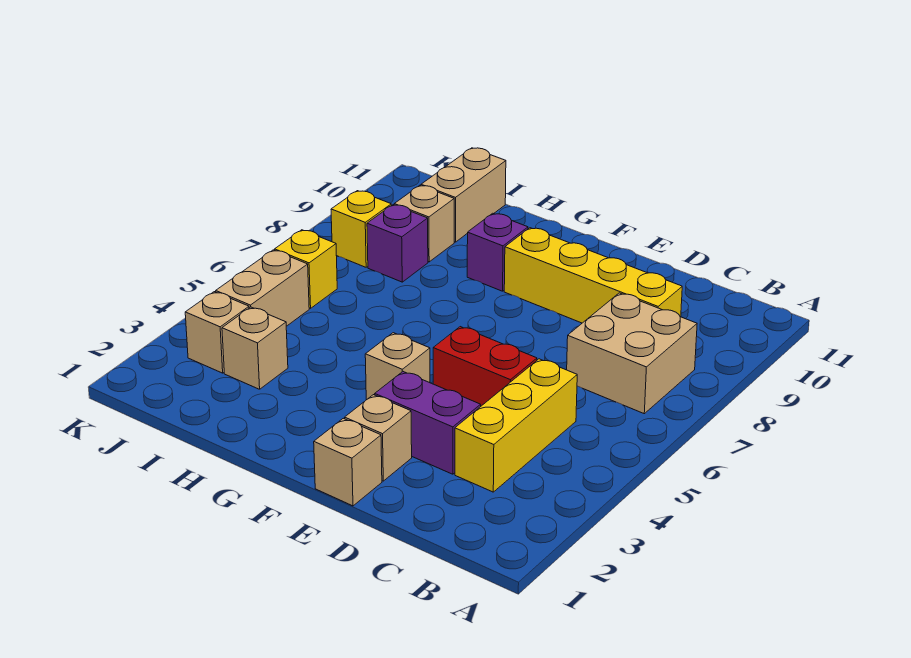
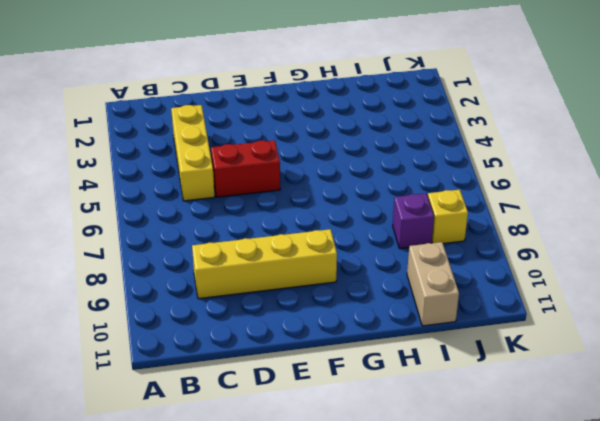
none -> tan brick B7:C8 level 1
none -> purple brick D3:E3 level 1
none -> tan brick E1 level 1

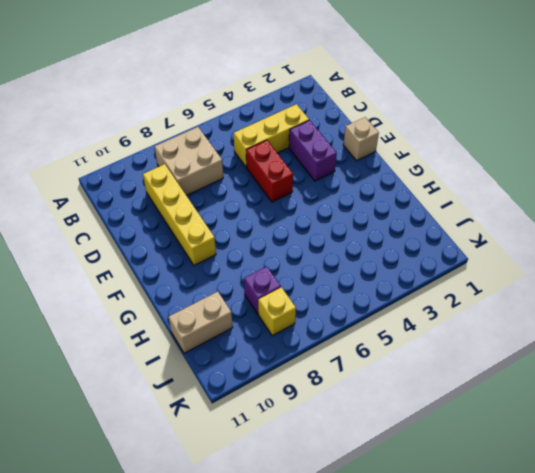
none -> tan brick E2 level 1
none -> tan brick F4 level 1
none -> purple brick G9 level 1

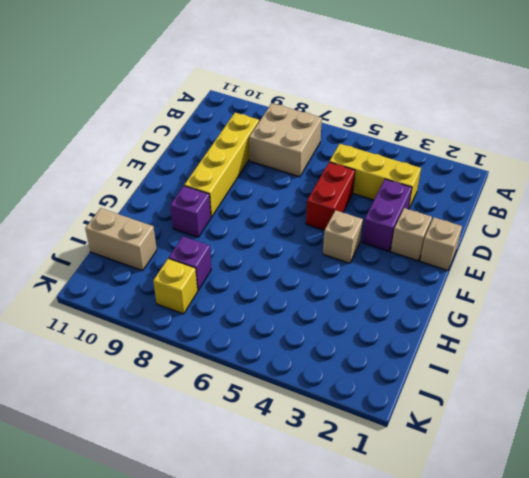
none -> tan brick I3 level 1
none -> tan brick I9 level 1
none -> tan brick J3 level 1

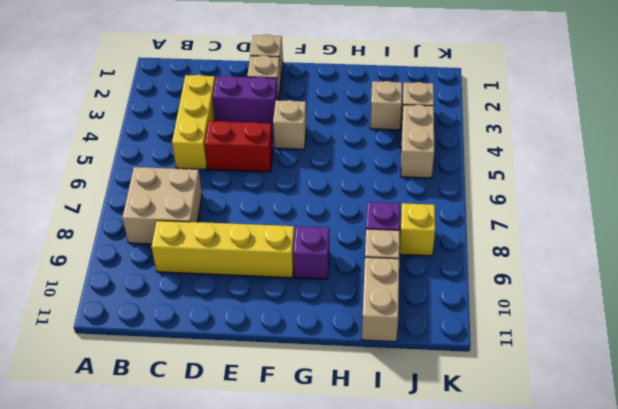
none -> yellow brick J6 level 1

